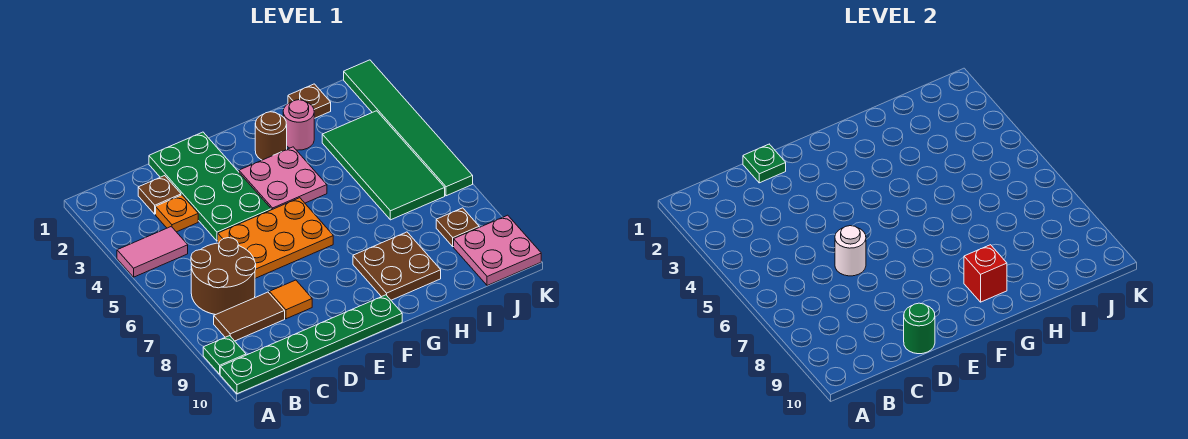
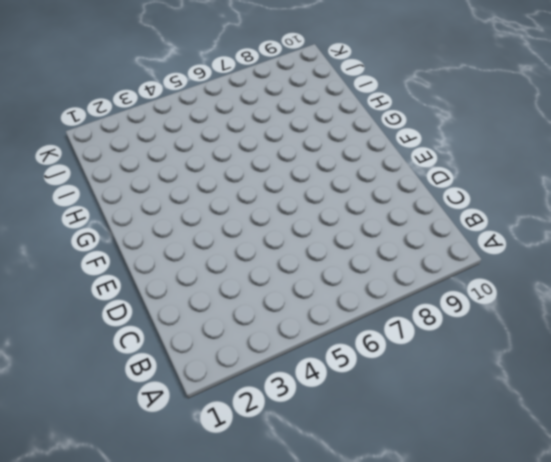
none -> pink tile A4:B4 level 1
none -> green plate A9 level 1
none -> green plate A10:F10 level 1

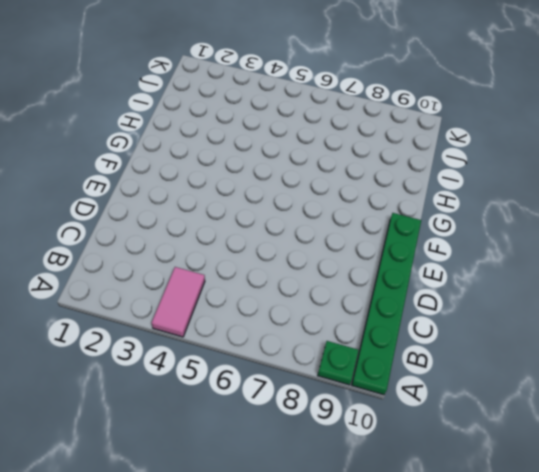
none -> brown round brick B6:C7 level 1
none -> brown tile B8:C8 level 1
none -> brown plate C2 level 1

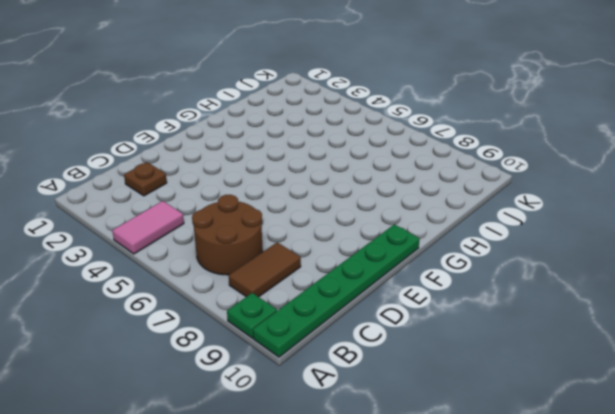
none -> orange plate C3 level 1
none -> green plate D1:E4 level 1
none -> orange plate D5:F6 level 1

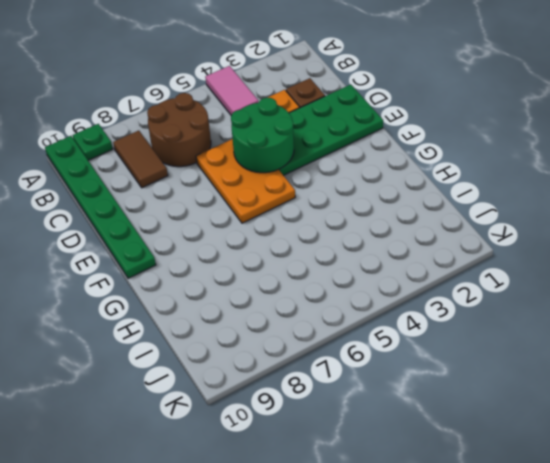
green round brick D4:E5 level 2 -> none
none -> orange tile D8 level 1
none -> pink plate F3:G4 level 1
none -> brown round brick G2 level 1

